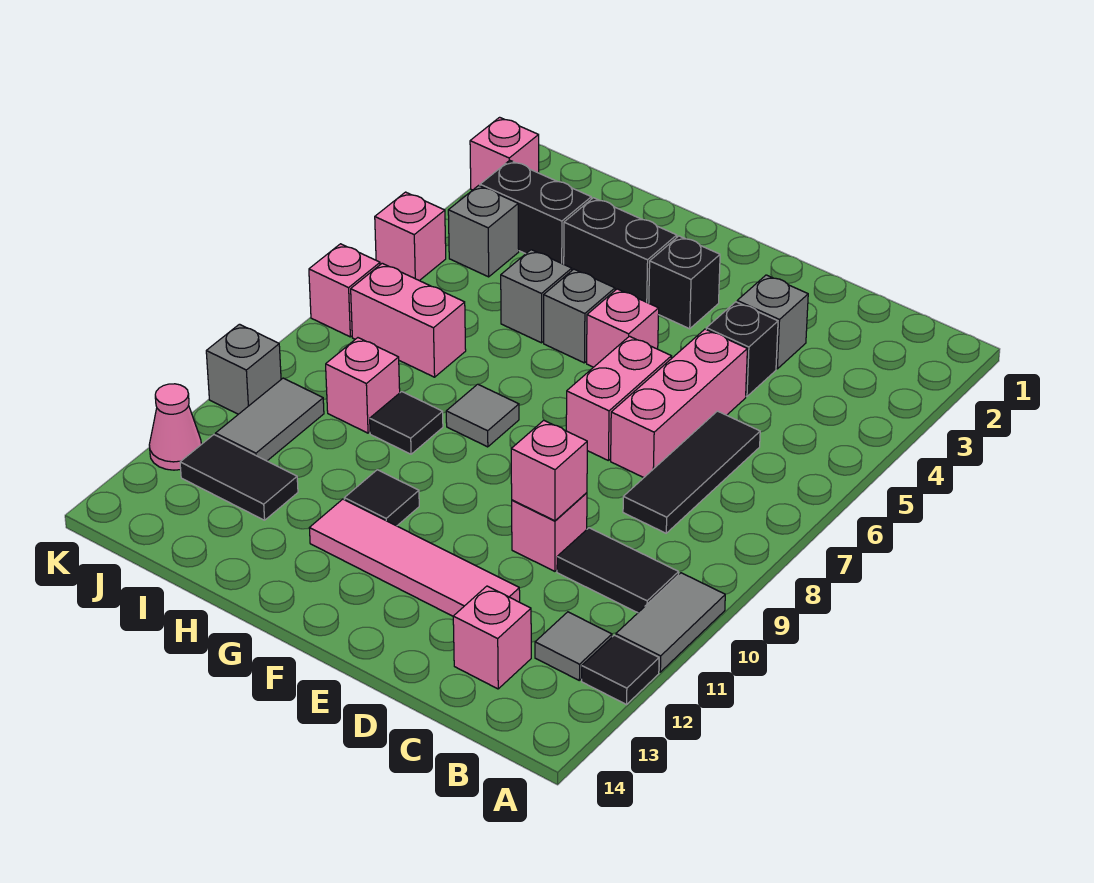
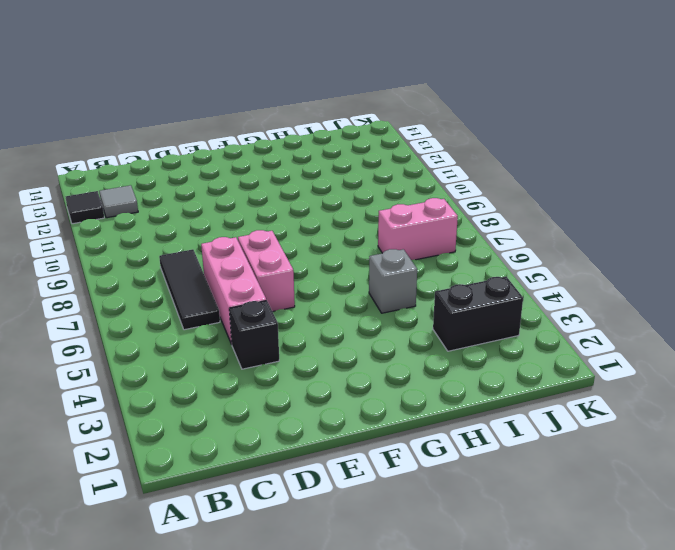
none -> grey tile A10:A11 level 1
none -> black tile B10:C10 level 1
none -> pink brick C13 level 1
none -> grey brick D3 level 1

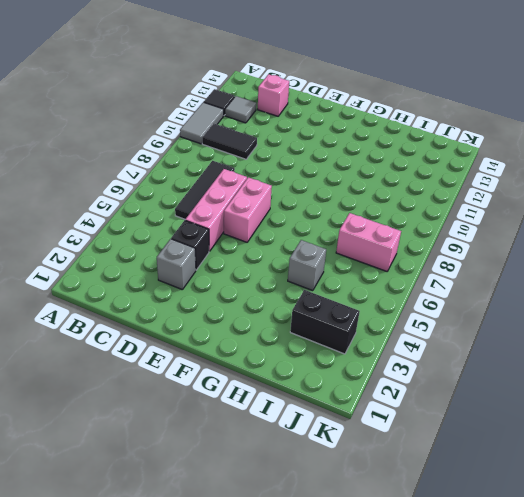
none -> pink brick D10 level 1
none -> pink tile D12:G12 level 1
none -> black brick F3 level 1
none -> pink brick F5 level 1

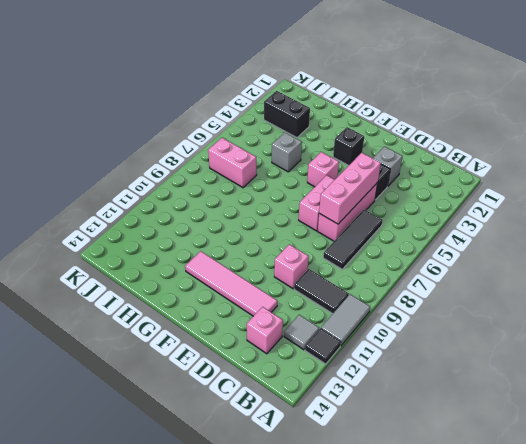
pink brick D5:D7 level 2 -> none
none -> black brick G3:H3 level 1
none -> grey brick G5 level 1
none -> grey tile G8 level 1
none -> black tile G11 level 1

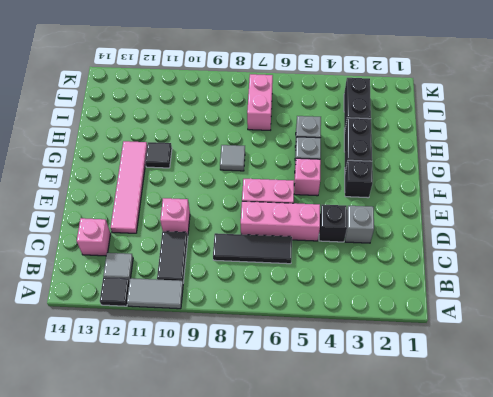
none -> black tile H9 level 1
none -> pink brick I9 level 1
none -> black tile I12:J12 level 1
none -> grey brick J4 level 1

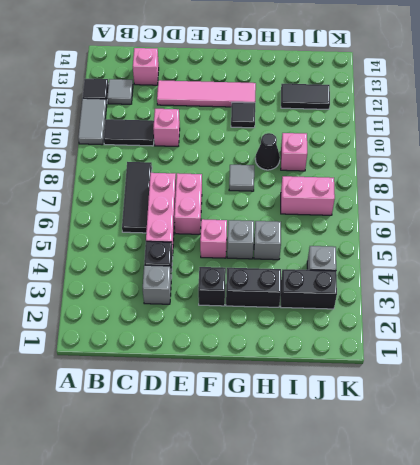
black cone H9 level 1 -> black tile H9 level 1
none -> grey tile J10:J11 level 1
none -> pink brick K2 level 1
none -> pink brick K5 level 1
none -> pink brick K7 level 1

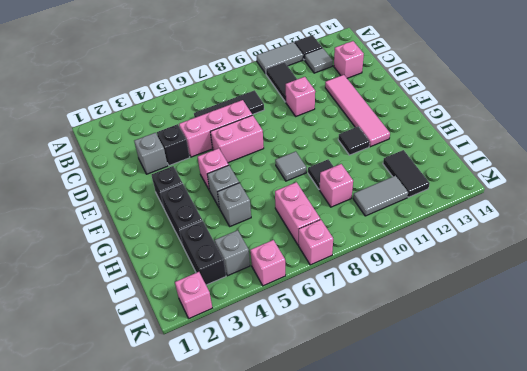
none -> grey brick K10 level 1
none -> pink cone K12 level 1
none -> pink brick D10 level 2

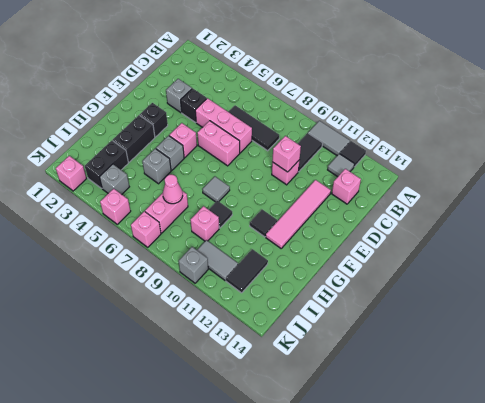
pink cone I7 level 2 -> pink cone K12 level 1

